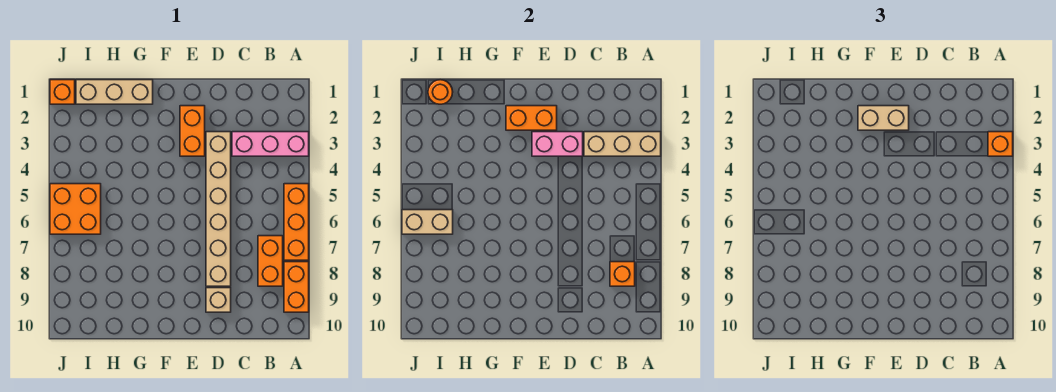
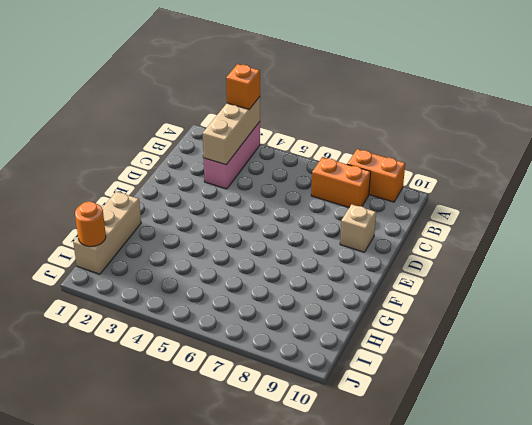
none -> orange brick A5:A7 level 1
none -> tan brick D3:D8 level 1
none -> orange brick E2:E3 level 1

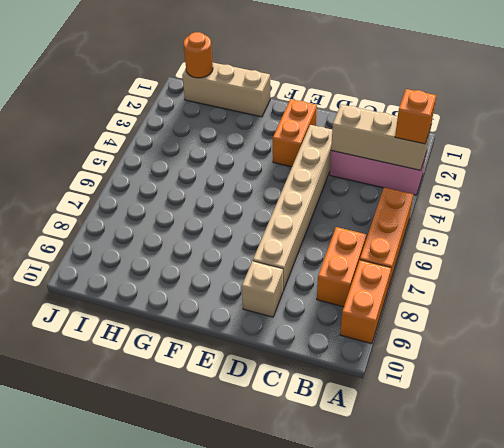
none -> orange brick I5:J6 level 1
none -> orange brick J1 level 1
none -> orange brick B8 level 2

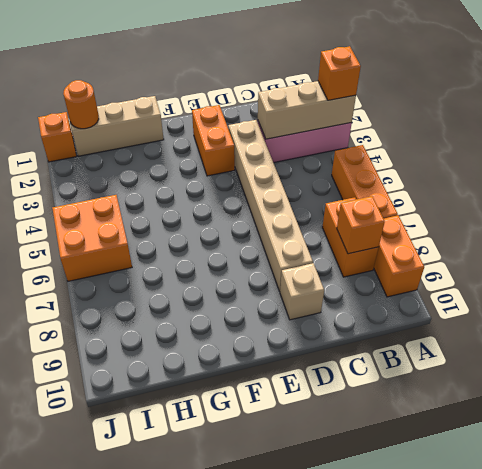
none -> pink brick D3:E3 level 2
none -> orange brick E2:F2 level 2
none -> tan brick I6:J6 level 2

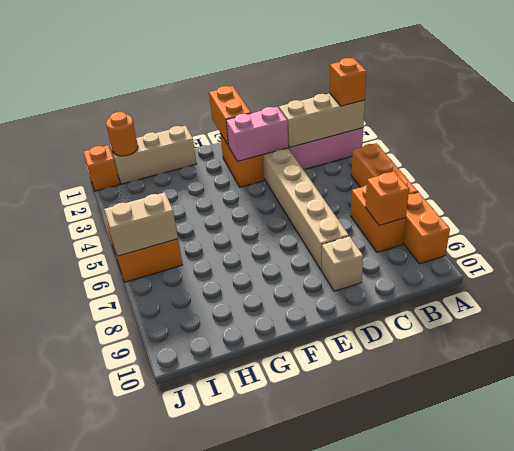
orange brick E1:E2 level 2 -> orange brick E2:F2 level 2
none -> tan brick E2:F2 level 3

